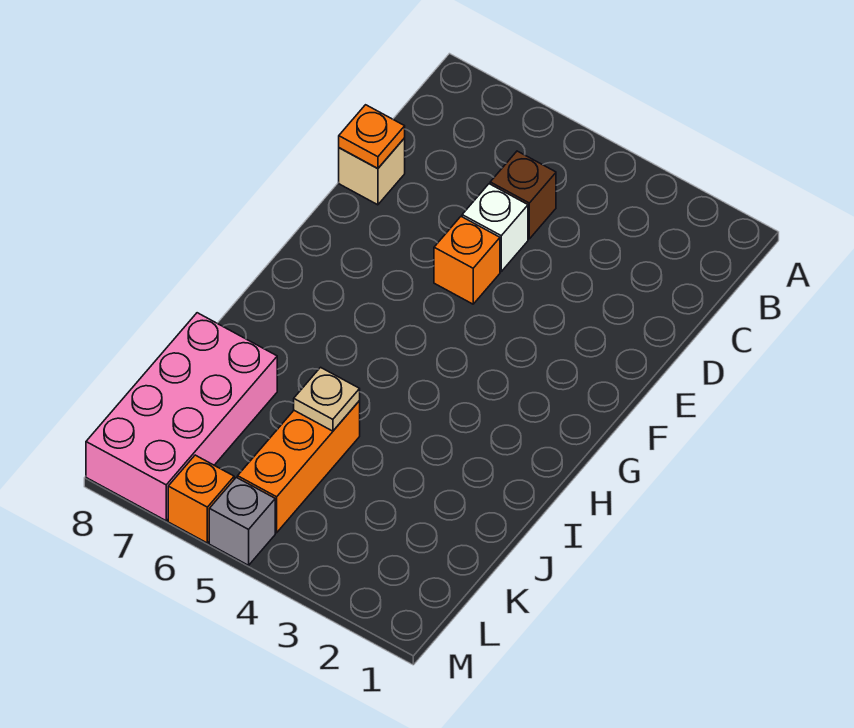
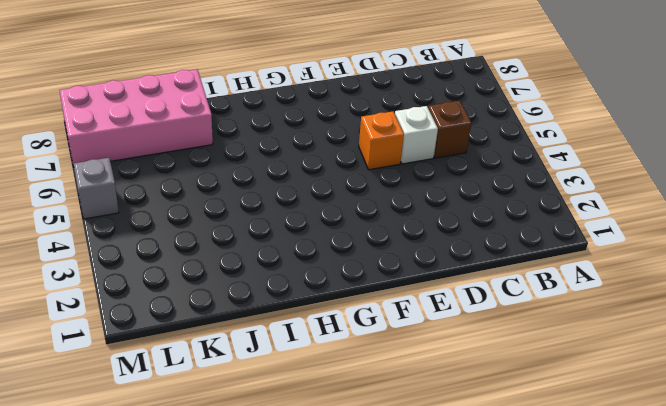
none -> tan brick D8 level 1
none -> orange brick J5:L5 level 1

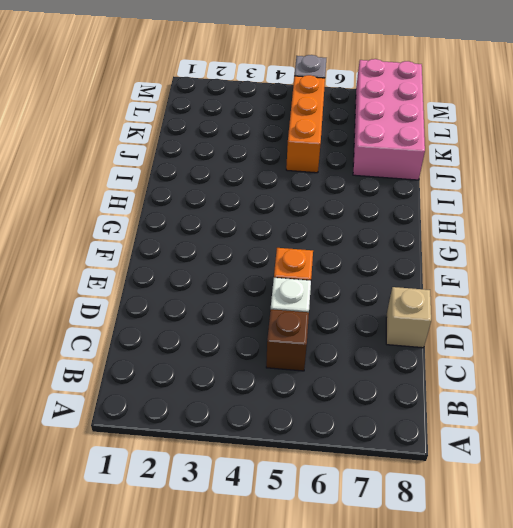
none -> orange brick M6 level 1
none -> orange plate D8 level 2

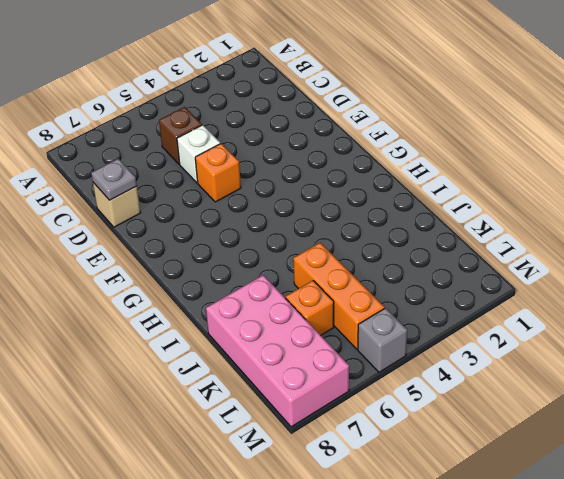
grey plate D8 level 2 -> orange plate D8 level 2
orange brick K6 level 1 -> orange brick M6 level 1
none -> tan plate J5 level 2

